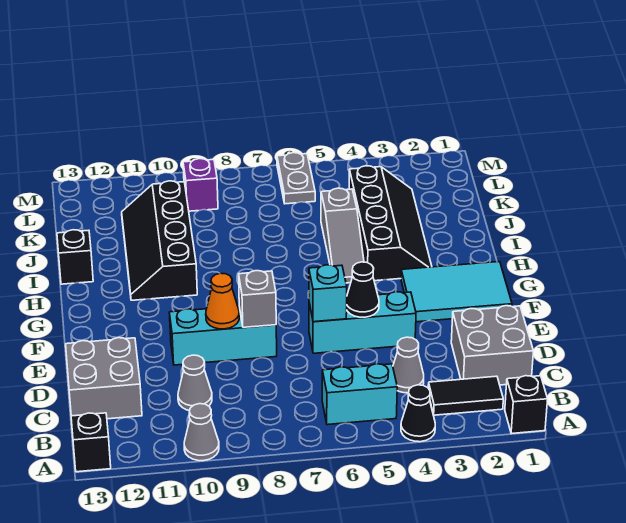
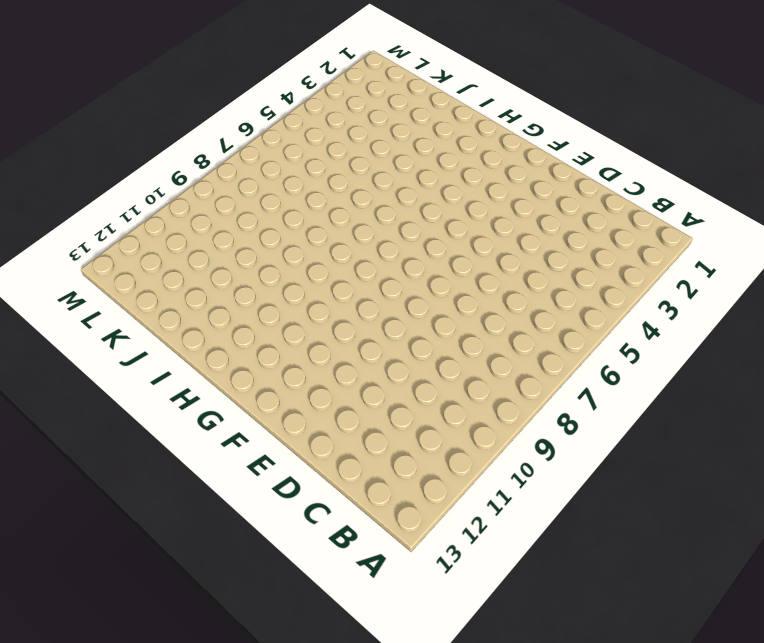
none -> black brick A1 level 1
none -> black cone A4 level 1
none -> grey cone A10 level 1

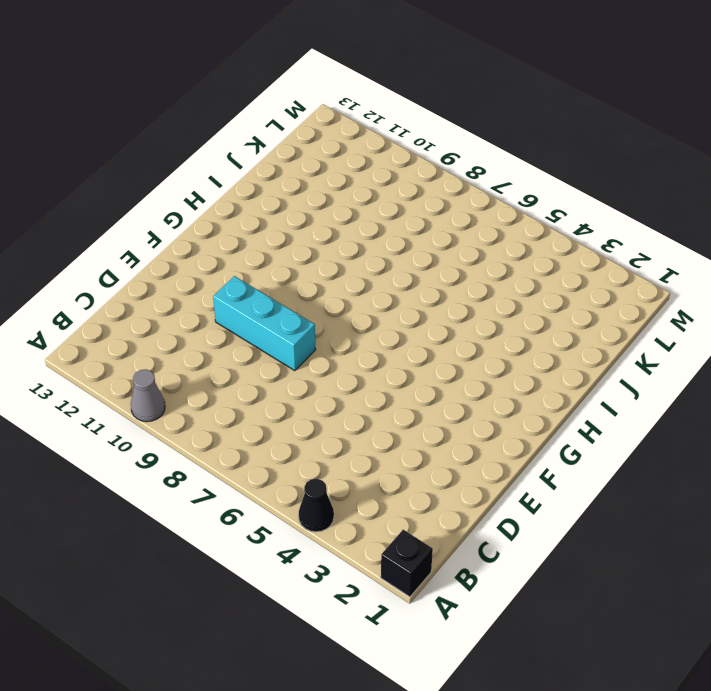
none -> black brick A13 level 1
none -> black tile B2:B3 level 1
none -> cyan brick B5:B6 level 1

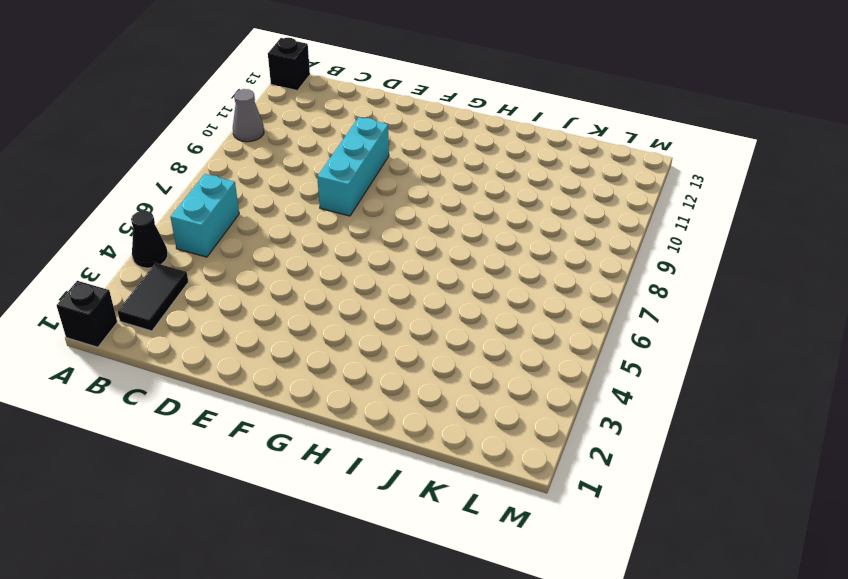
none -> grey brick C1:D2 level 1
none -> grey cone C4 level 1
none -> grey cone C10 level 1

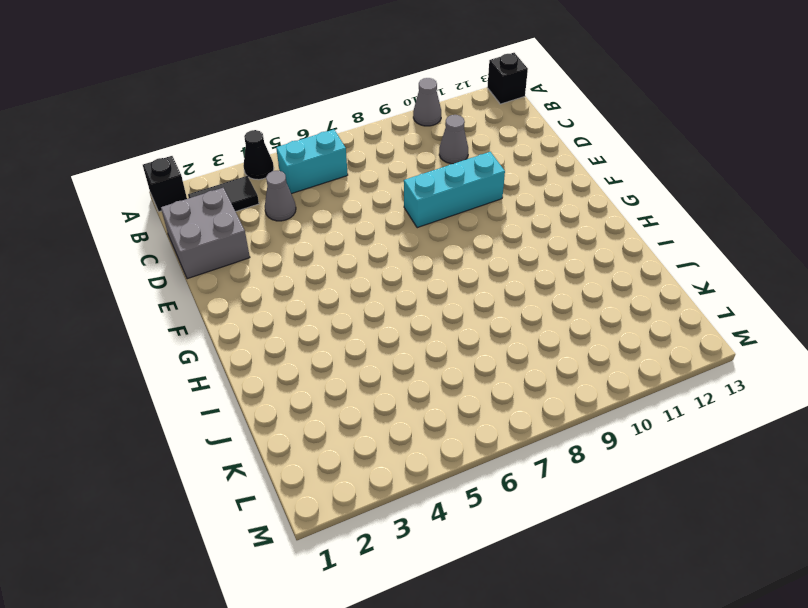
none -> grey brick C12:D13 level 1
none -> cyan brick E4:E6 level 1
none -> cyan tile F1:G3 level 1

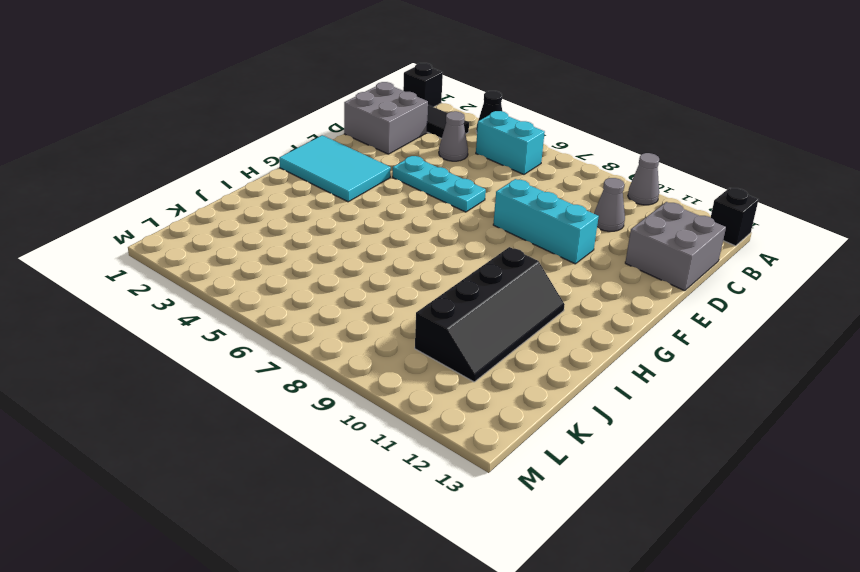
cyan plate E4:E6 level 1 -> cyan brick E4:E6 level 1
none -> black slope H3:K4 level 1 top 4
none -> grey slope H5:J5 level 1 top J
none -> black brick I13 level 1

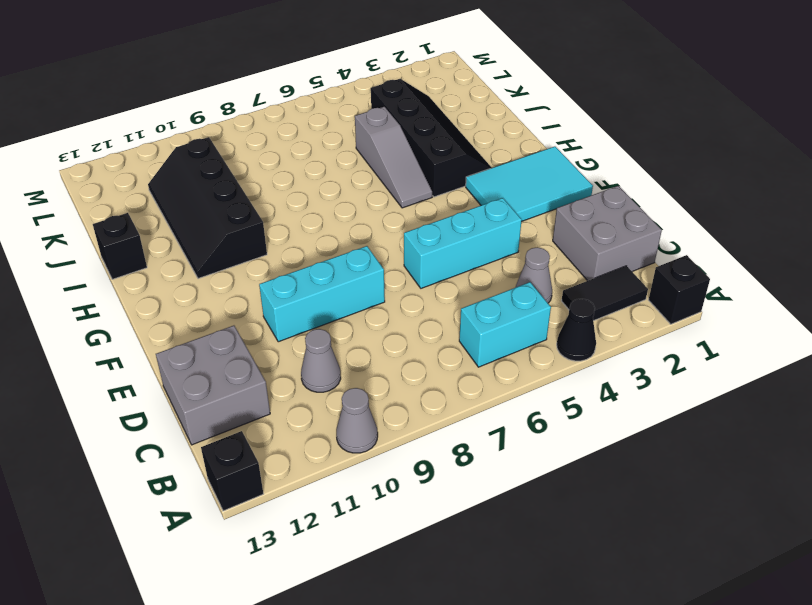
none -> grey plate L6:M6 level 1
none -> purple brick L9 level 1
none -> black cone E5 level 2

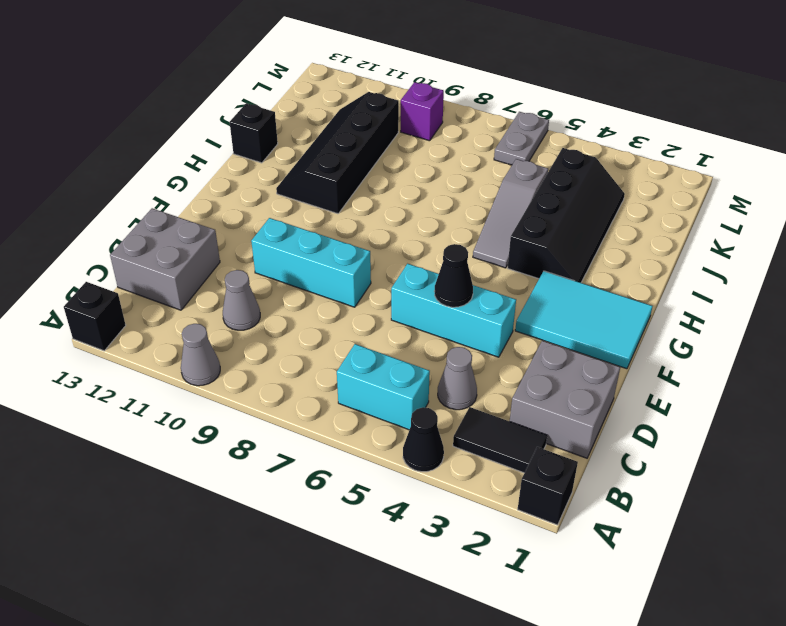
none -> cyan brick E6 level 2
none -> grey brick E8 level 2
none -> orange cone E9 level 2

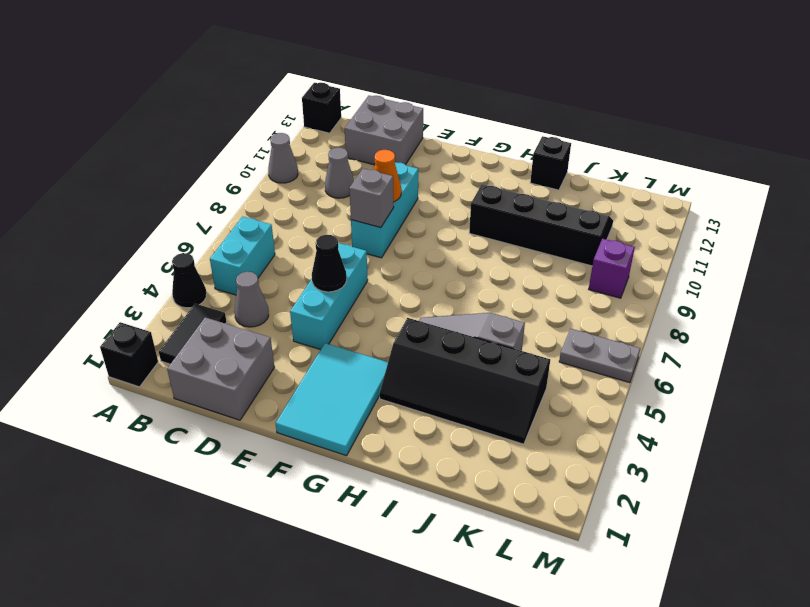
none -> cyan brick E6 level 2

